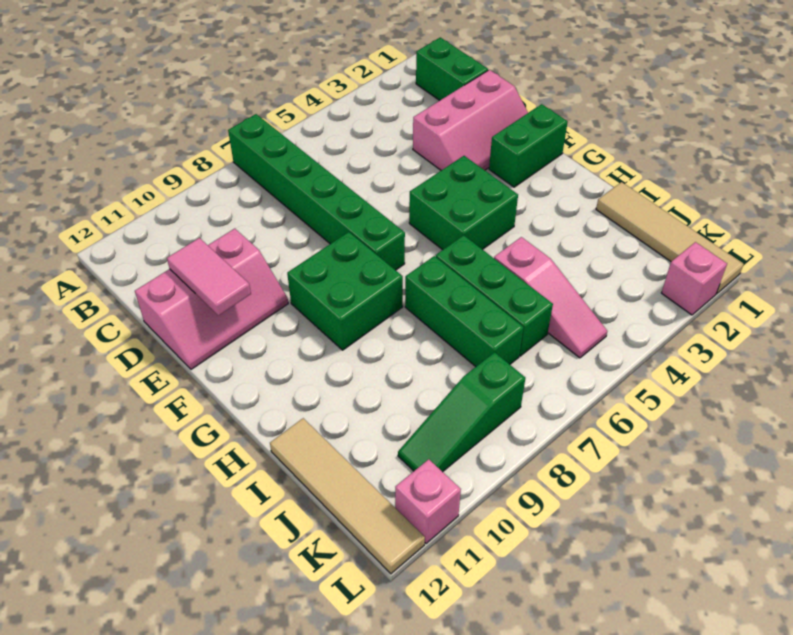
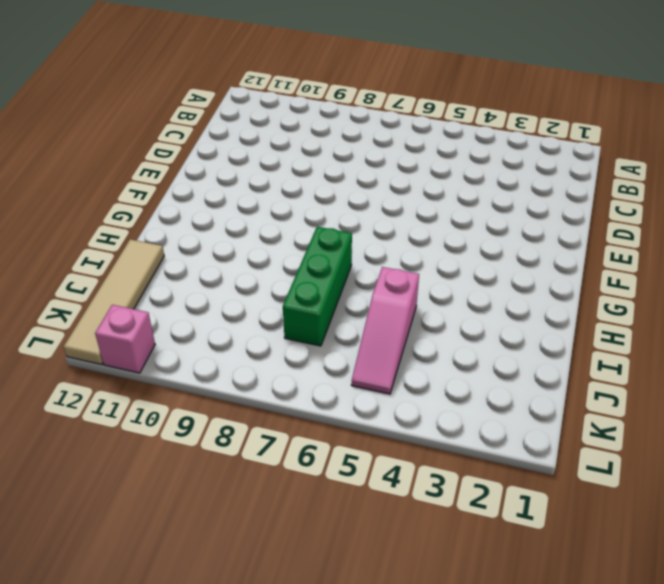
none -> green brick A7:F7 level 1
none -> green brick B1:C1 level 1
none -> pink slope D1:E3 level 1 top D

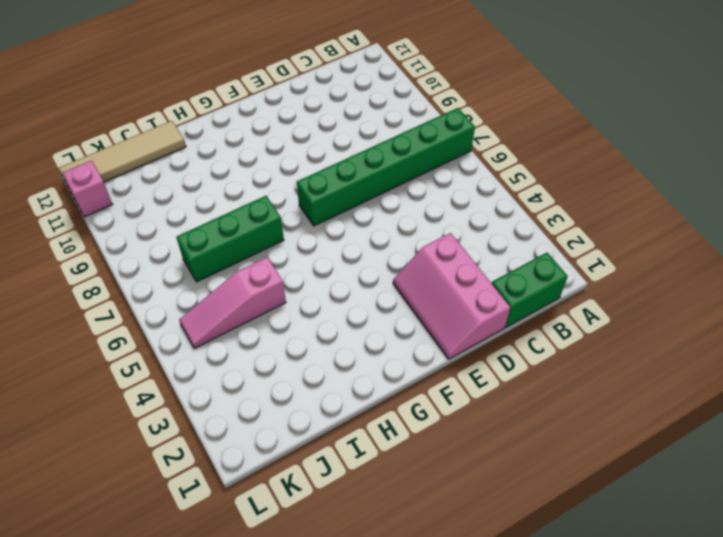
none -> pink slope D10:E12 level 1 top D
none -> green brick F1:F2 level 1
none -> green brick F4:G5 level 1

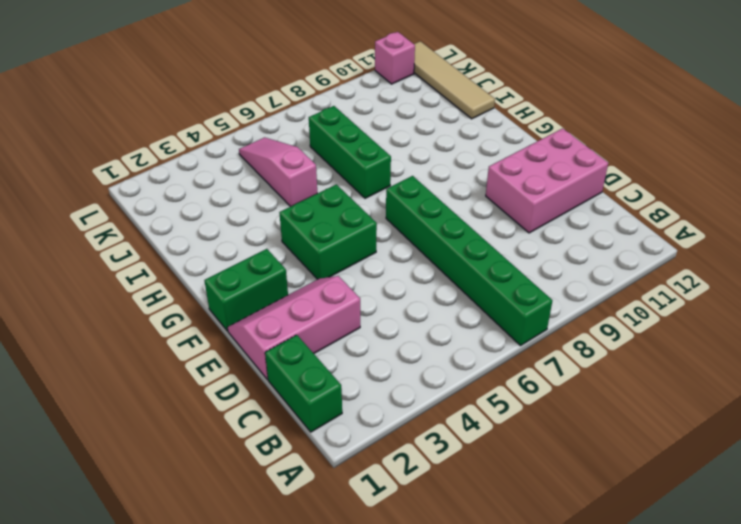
pink brick D10:E12 level 1 -> pink slope D10:E12 level 1 top D
none -> green brick F8:G9 level 1
none -> green brick H6:J6 level 1
none -> tan tile I1:L1 level 1

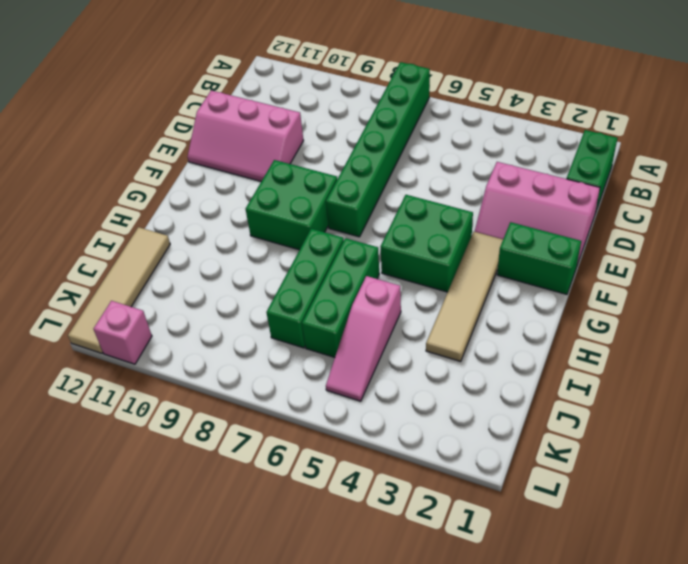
tan tile F3:I3 level 1 -> tan tile I1:L1 level 1
none -> green slope K8:K10 level 1 top 8
none -> pink brick L2 level 1
none -> pink tile D11:E11 level 2

